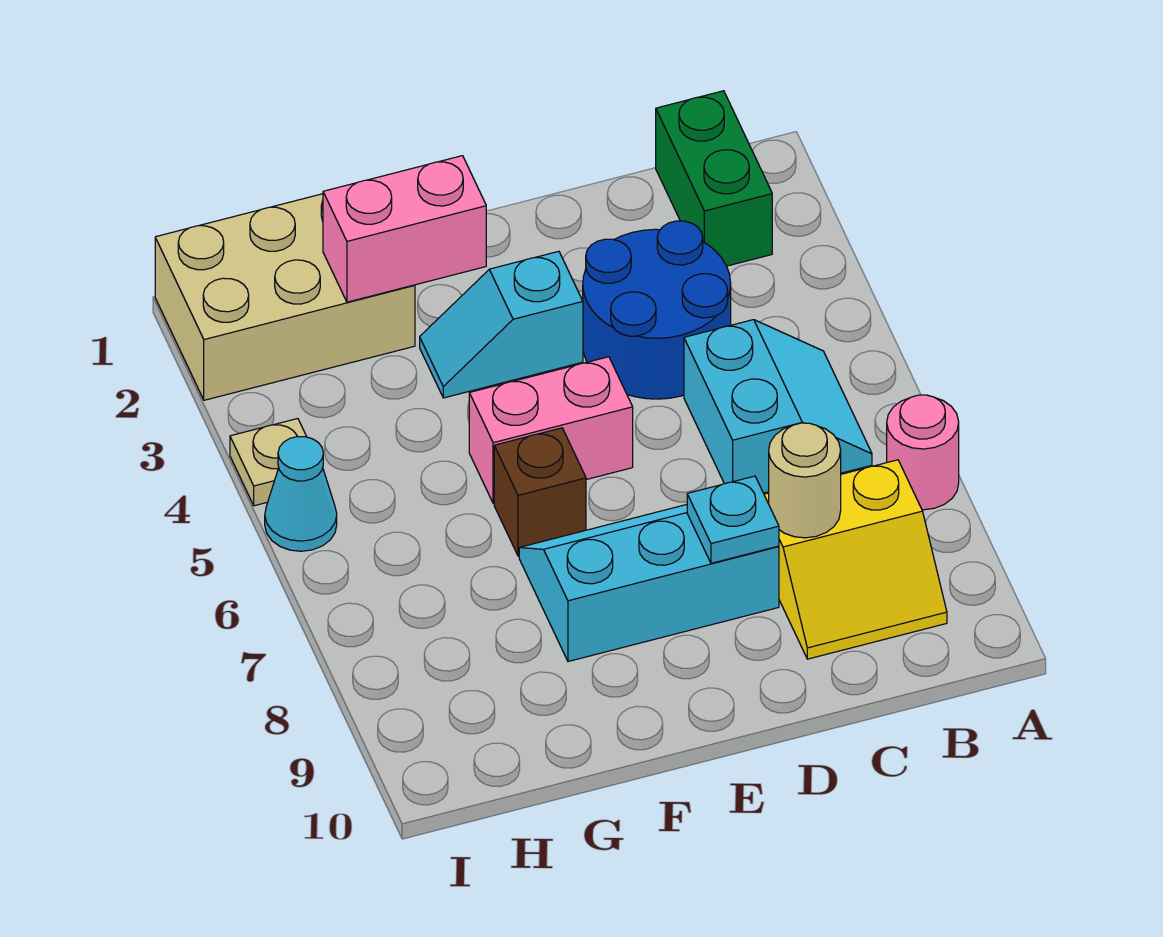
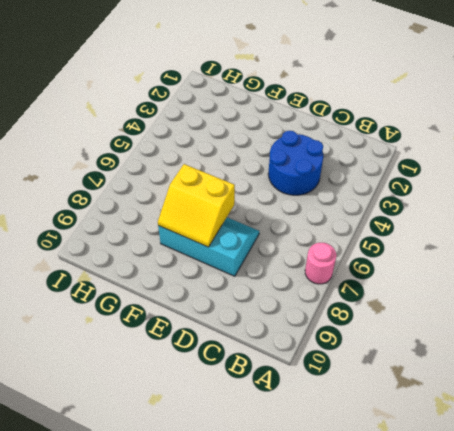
yellow slope E7:F8 level 2 top 7 -> yellow slope B8:C9 level 1 top 8
none -> green brick B1:B2 level 1
none -> cyan slope B5:C6 level 1 top C
none -> cyan slope E3:F3 level 1 top E

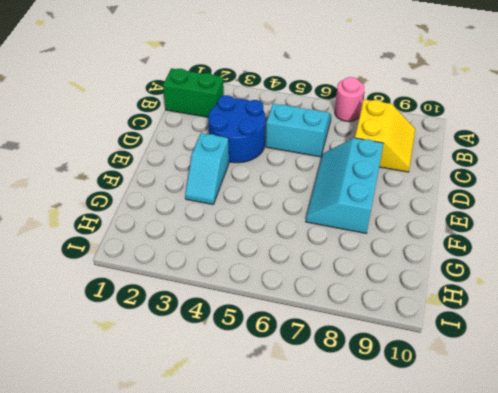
none -> pink brick E5:F5 level 1
none -> brown brick F6 level 1
none -> tan brick G1:I2 level 1

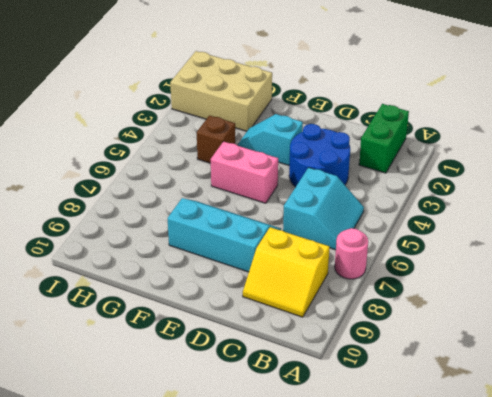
brown brick G4 level 1 -> brown brick F6 level 1
none -> tan plate I4 level 1
none -> cyan cone I5 level 1
none -> tan round brick C8 level 2

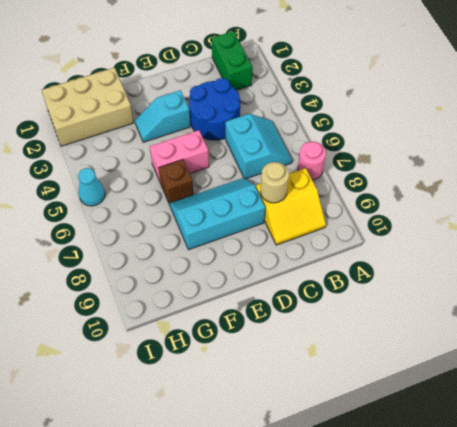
none -> tan plate I4 level 1
none -> cyan plate D8 level 2
none -> pink brick F2:G2 level 2

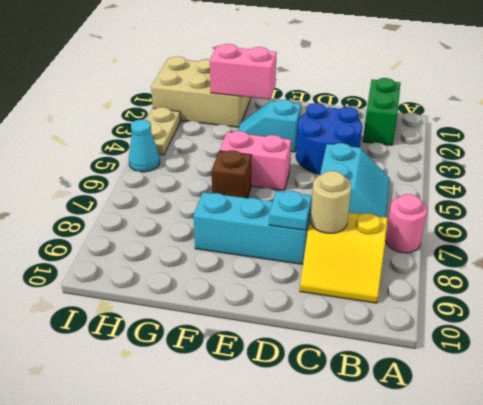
tan plate I3:I4 level 1 -> tan plate I4 level 1

